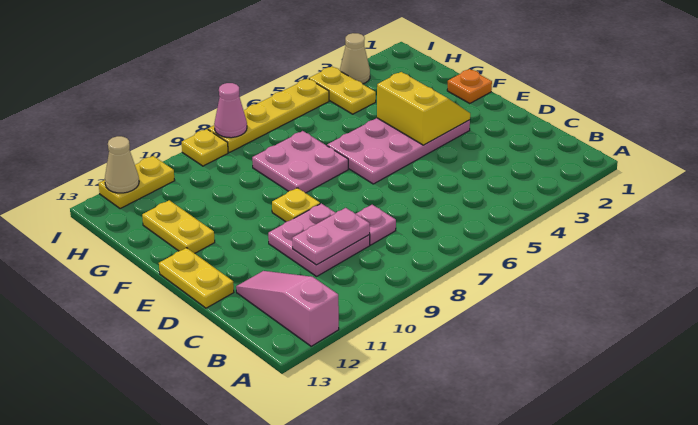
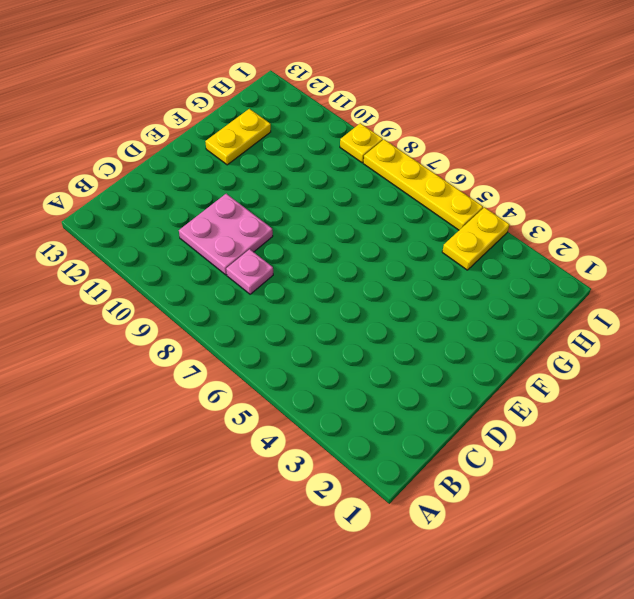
none -> pink slope A12:C12 level 1 top A
none -> yellow plate D13:E13 level 1
none -> pink plate E3:F6 level 1

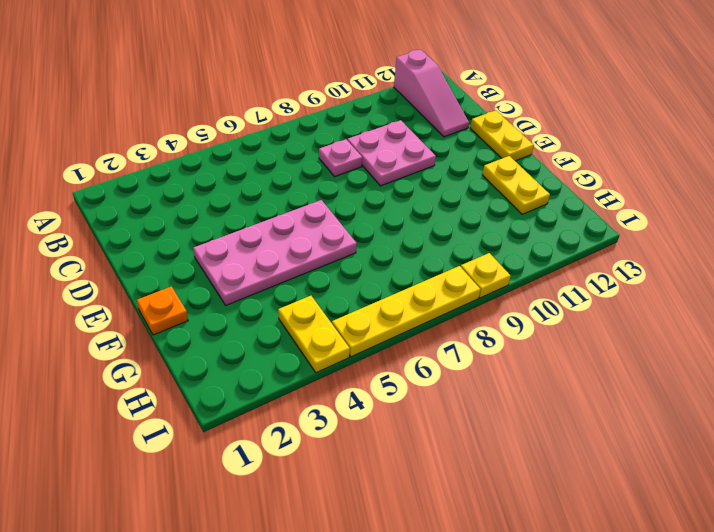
none -> yellow plate E9 level 1
none -> pink plate F7:G8 level 1
none -> tan cone I3 level 1

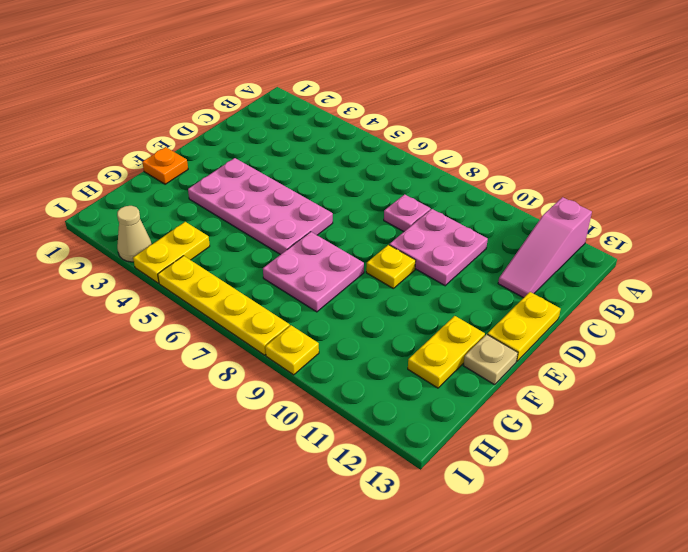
tan plate F13 level 1 -> none
none -> yellow plate I11:I12 level 1
none -> pink plate C9:C10 level 2
none -> yellow slope E3:F4 level 2 top 4

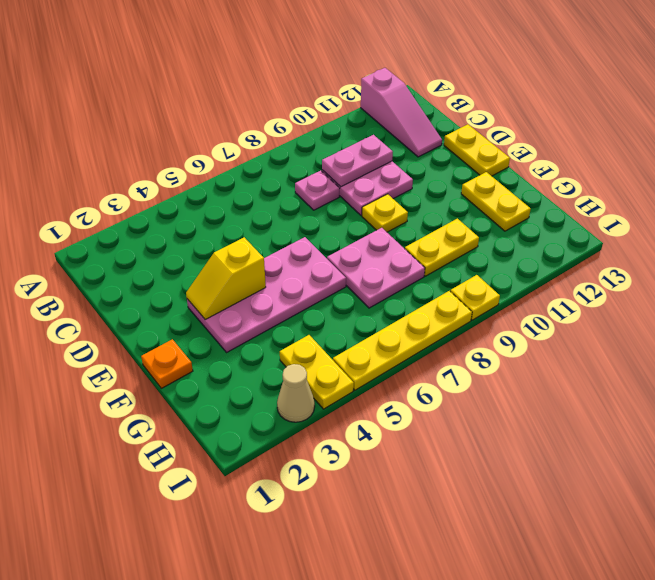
yellow slope E3:E4 level 2 top 4 -> yellow slope E3:F4 level 2 top 4
yellow plate G9:G10 level 1 -> yellow plate I11:I12 level 1
none -> pink cone I8 level 2
none -> tan cone I12 level 2

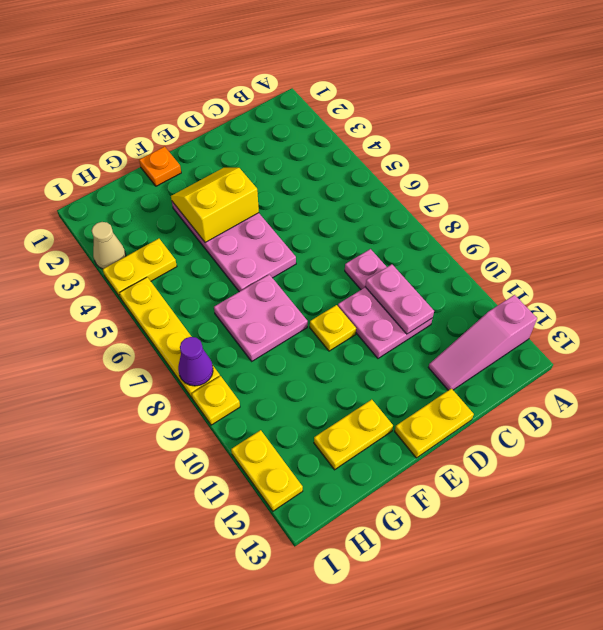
purple cone I8 level 2 -> pink cone I8 level 2
none -> tan cone I12 level 2

